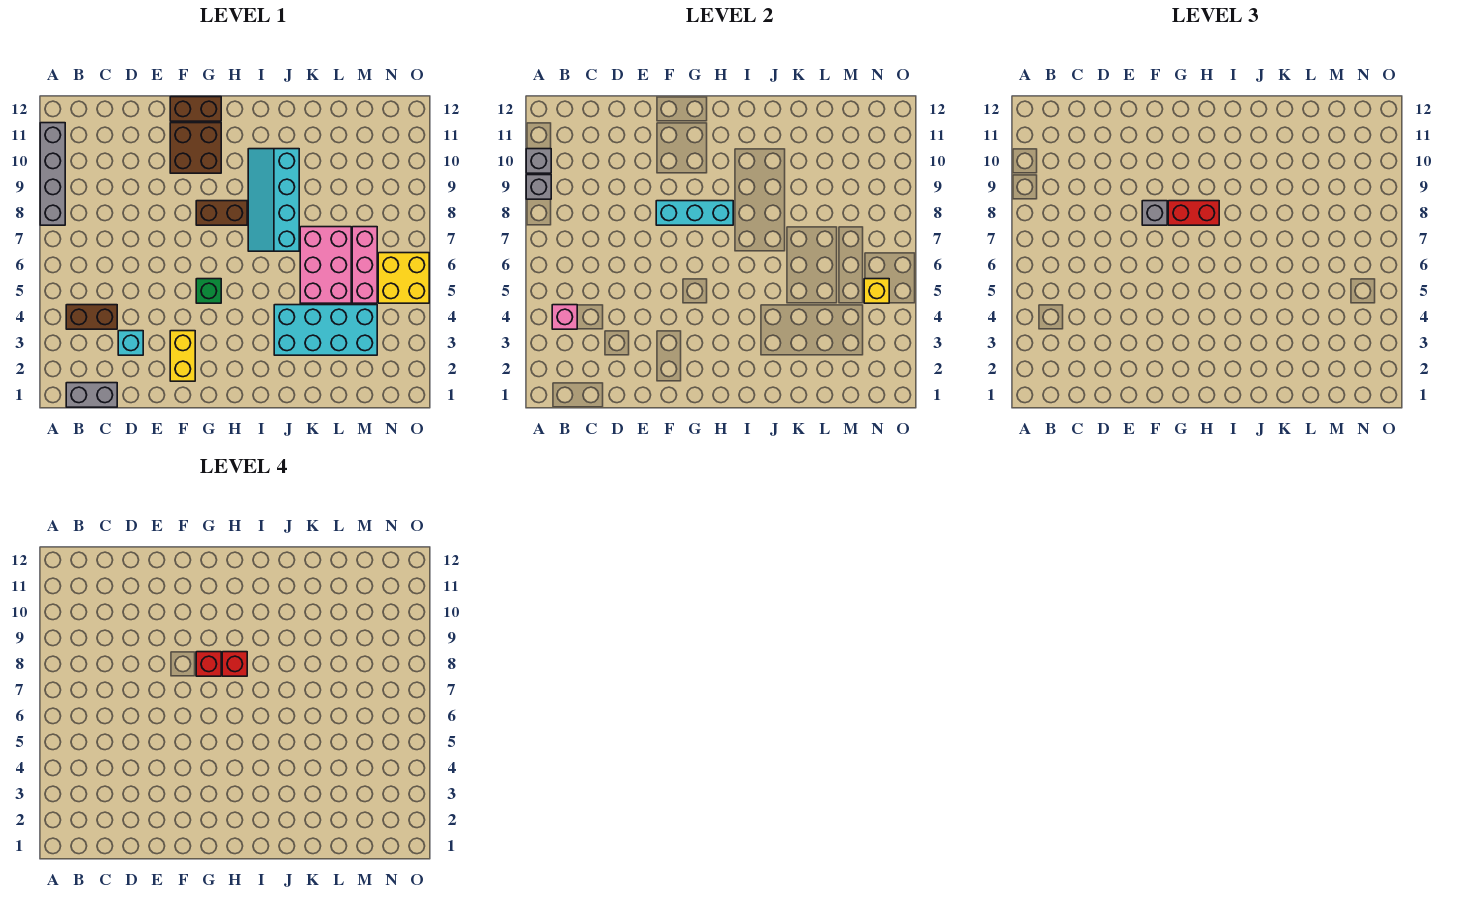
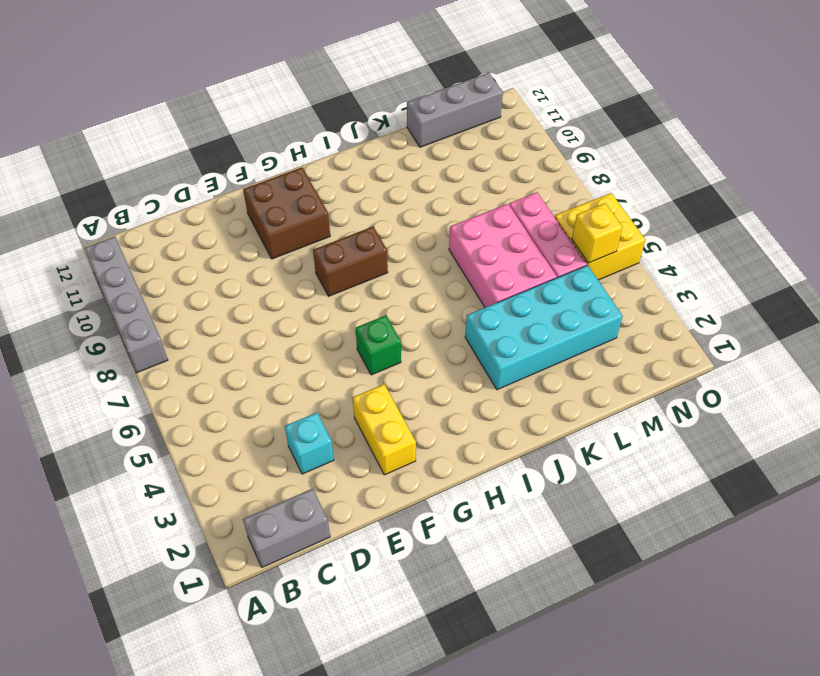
grey brick L12:N12 level 1 -> none
none -> brown brick B4:C4 level 1
none -> brown brick F12:G12 level 1
none -> cyan slope I7:J10 level 1 top J

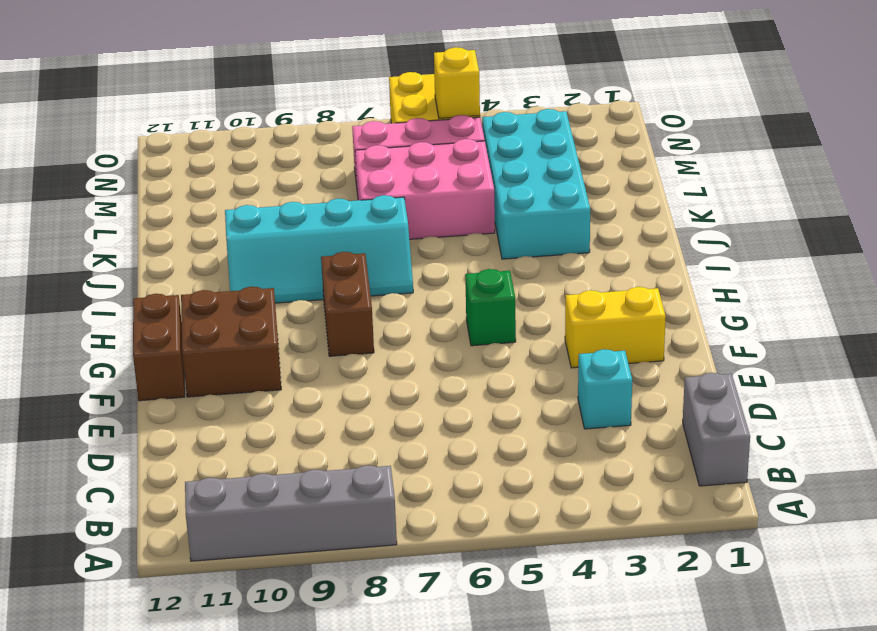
none -> brown brick B4:C4 level 1
none -> grey brick A9 level 2
none -> grey brick A10 level 2

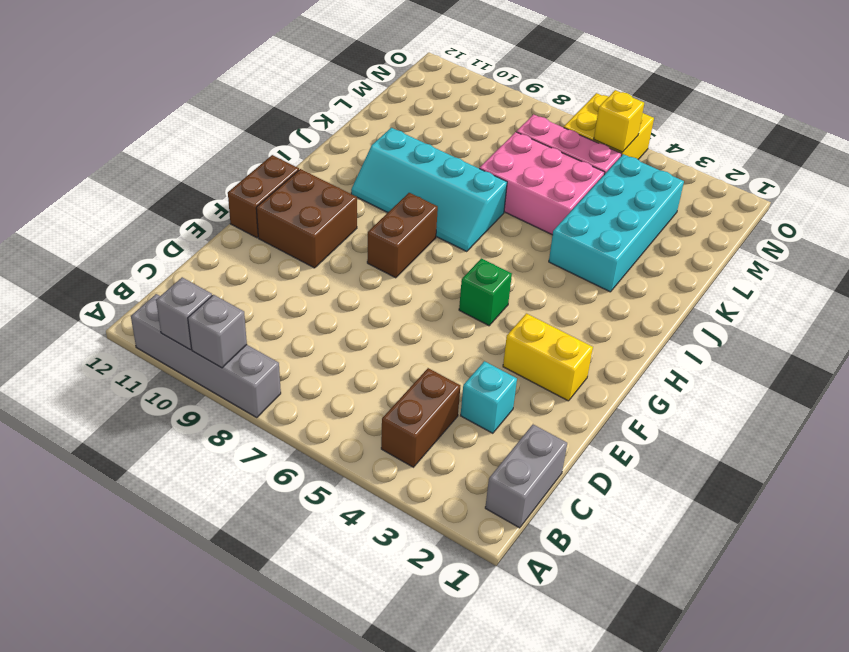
none -> pink brick B4 level 2
none -> cyan brick F8:H8 level 2
none -> grey brick F8 level 3

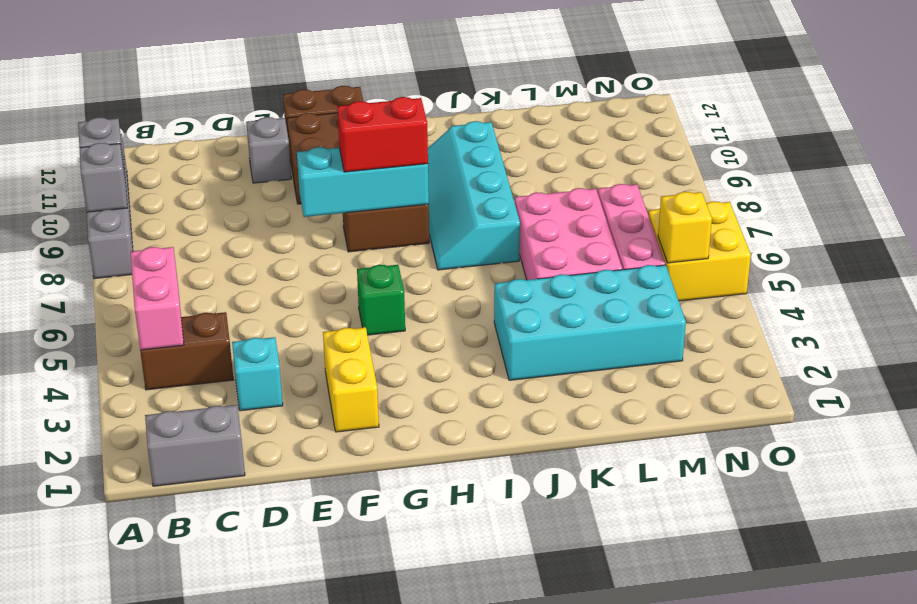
pink brick B4:B5 level 2 -> pink brick B4 level 2
grey brick E11 level 1 -> grey brick F8 level 3
none -> red brick G8 level 4
none -> red brick H8 level 4

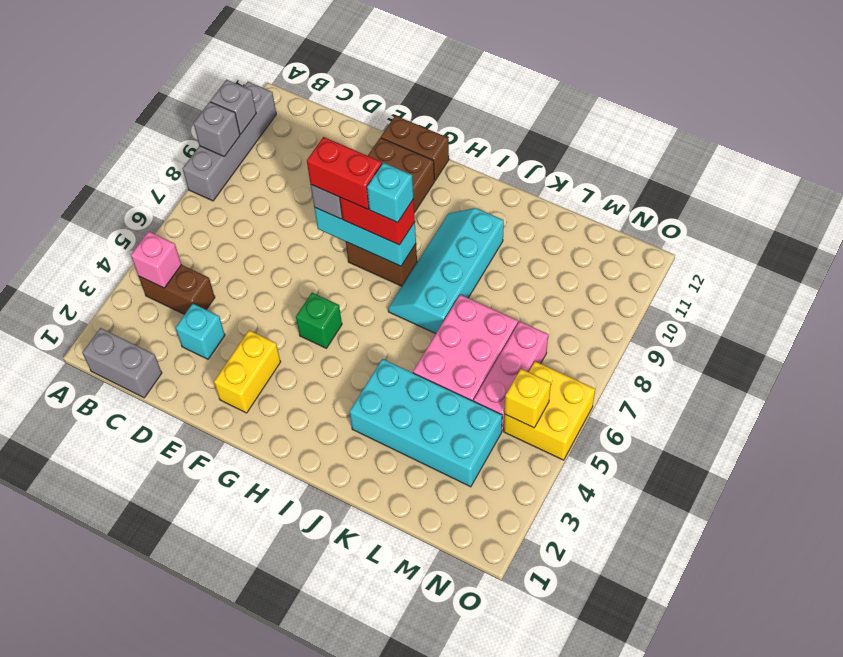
red brick F8:G8 level 4 -> red brick G8 level 4
cyan brick H8 level 4 -> red brick H8 level 4

